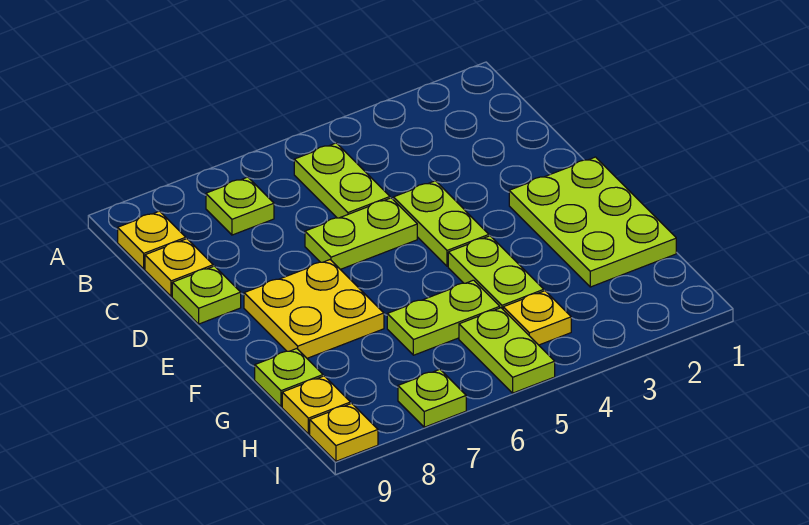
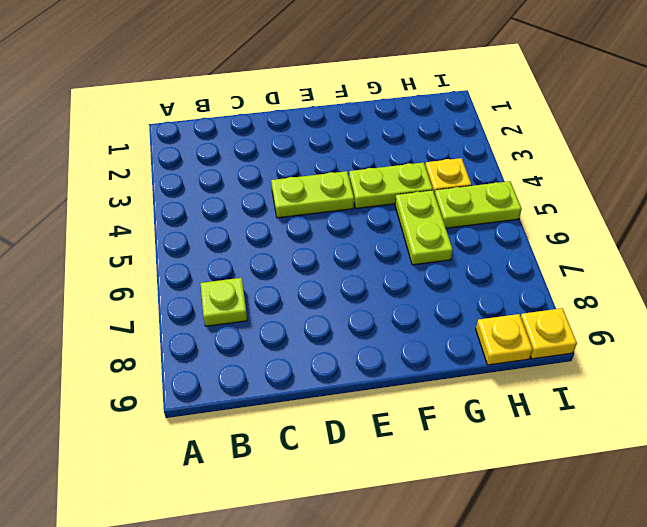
none -> lime plate B5:C5 level 1
none -> yellow plate B9 level 1
none -> yellow plate C9 level 1

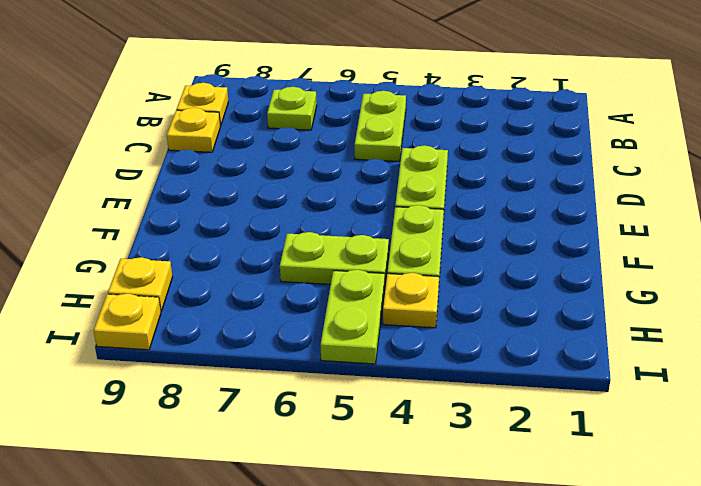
none -> lime plate D5:D6 level 1
none -> lime plate D9 level 1
none -> lime plate E1:G2 level 1

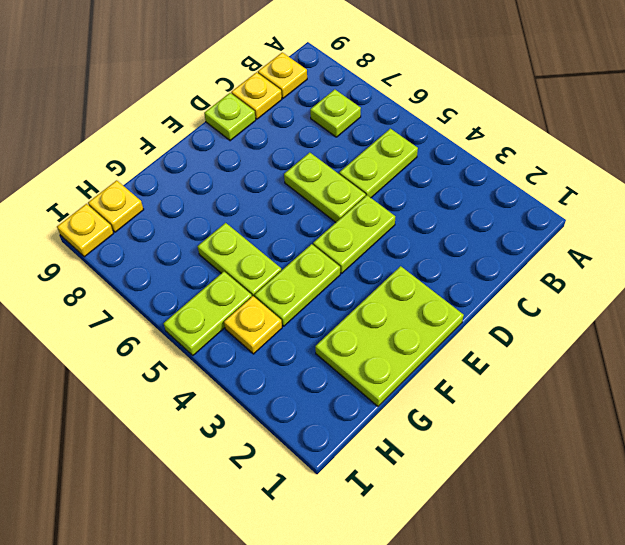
none -> yellow plate E7:F8 level 1
none -> lime plate G9 level 1
none -> lime plate I7 level 1

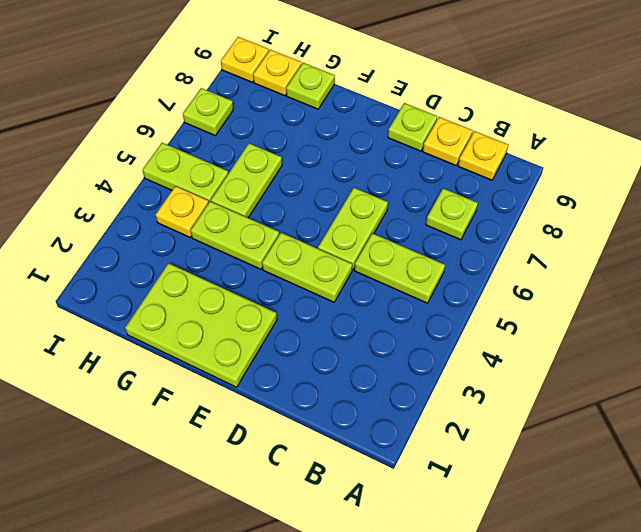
none -> yellow plate E7:F8 level 1

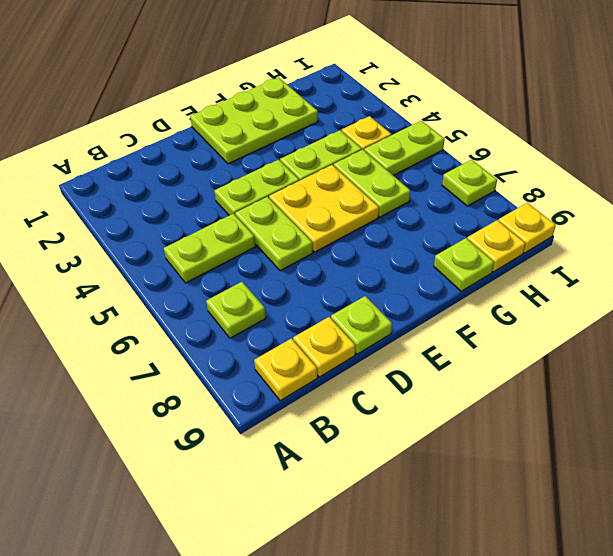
yellow plate E5:F6 level 1 -> yellow plate E7:F8 level 1

